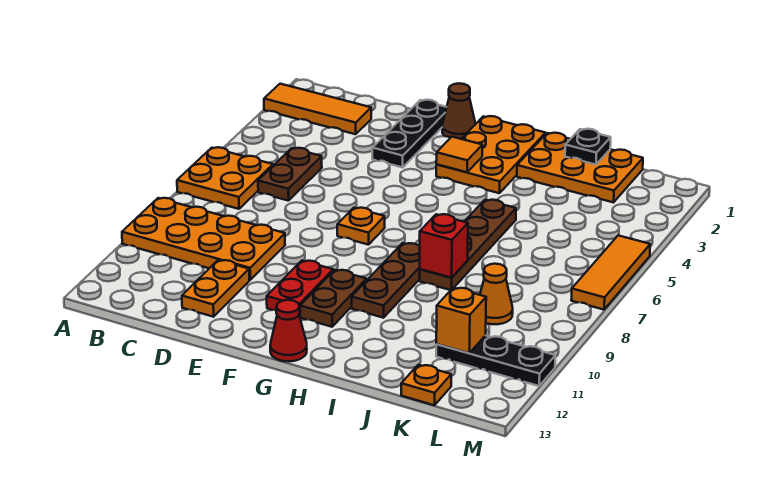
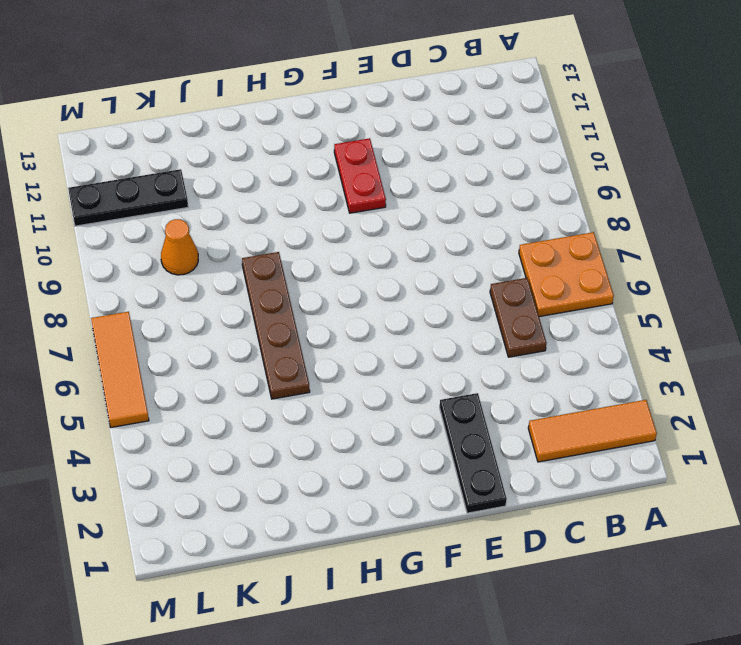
none -> orange plate A9:D10 level 1
none -> orange plate D11:D12 level 1
none -> brown cone F1 level 1

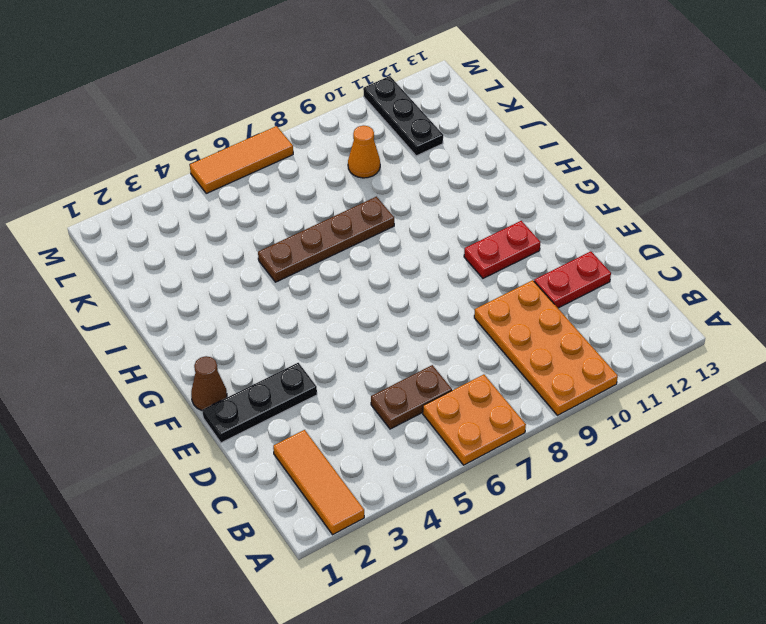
red plate D11:D12 level 1 -> orange plate D11:D12 level 1
none -> orange plate F7 level 1
none -> orange plate G1:H3 level 1
none -> brown plate G10:G11 level 1

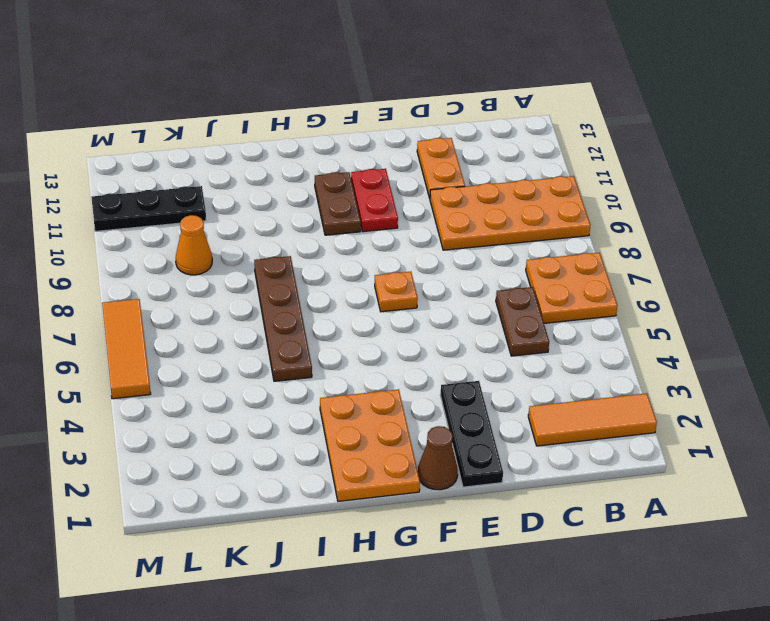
none -> red cone G13 level 1
none -> brown plate H8:H10 level 1
none -> orange plate I1:K2 level 1

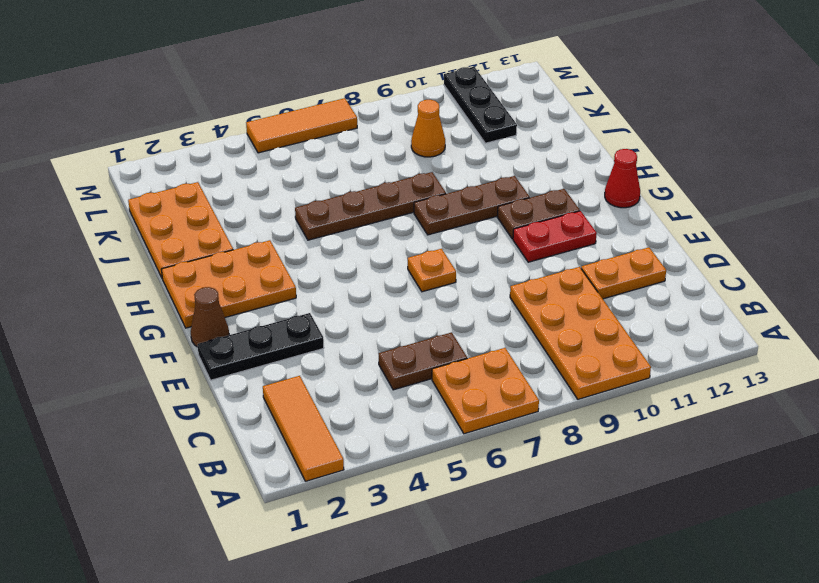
none -> orange plate K13 level 1
none -> orange tile G3 level 2
none -> red brick I8 level 2

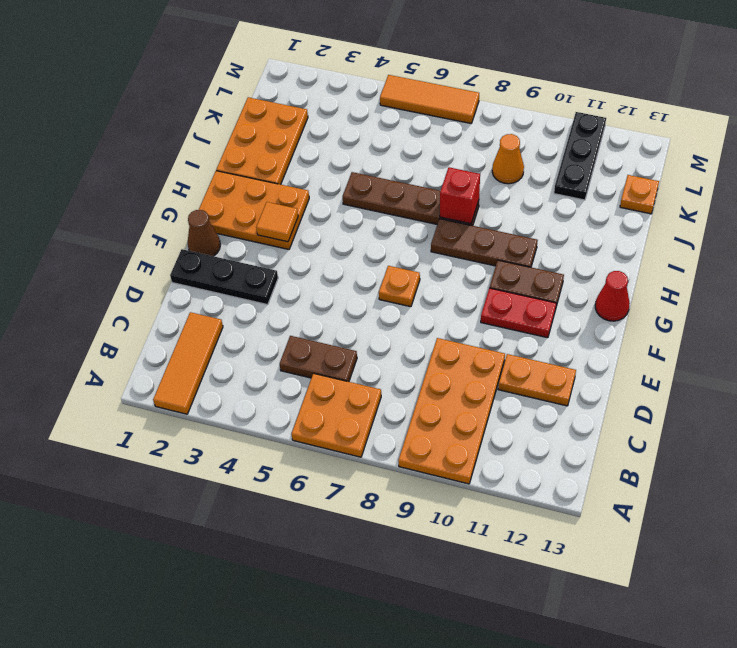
none -> black plate J1 level 2
none -> orange brick K11 level 2

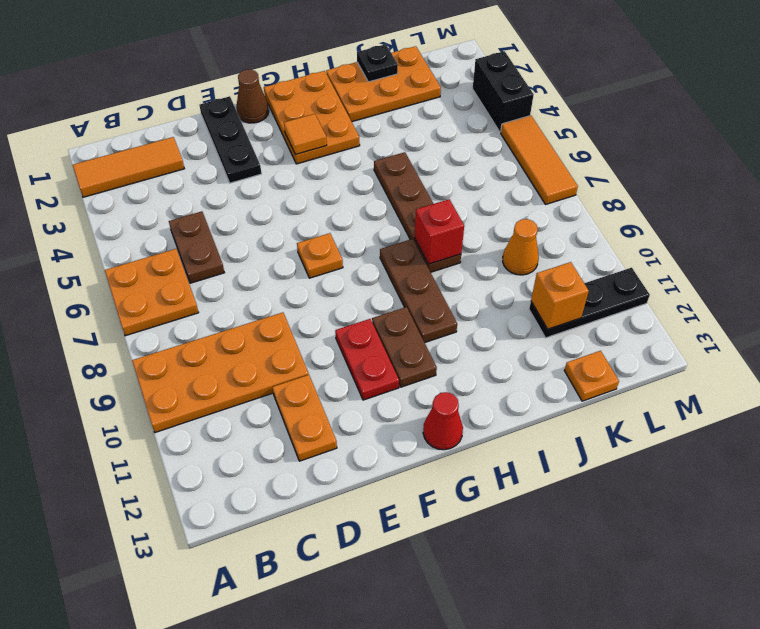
black brick M3:M4 level 1 -> none

